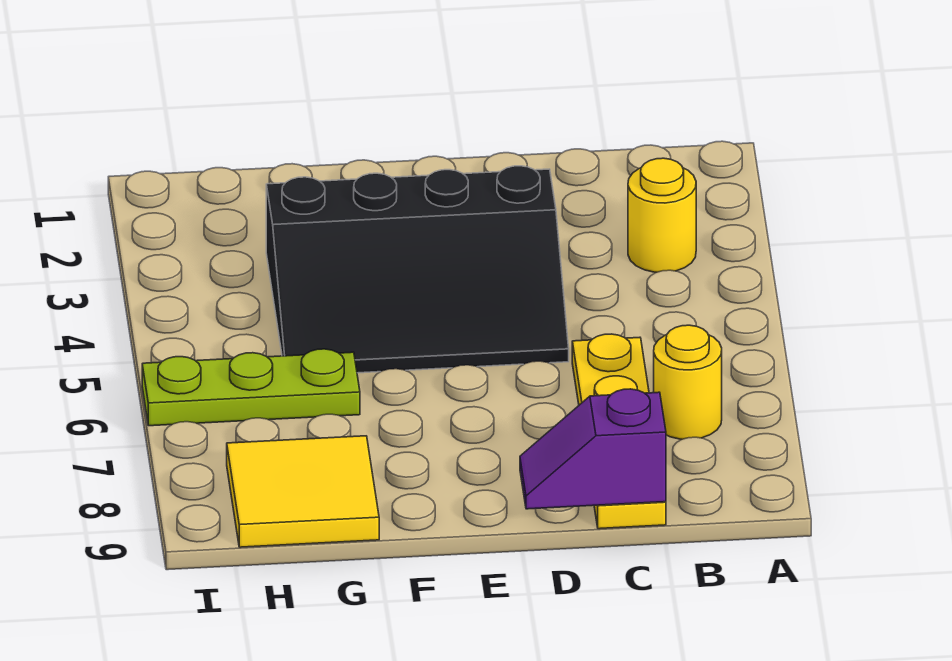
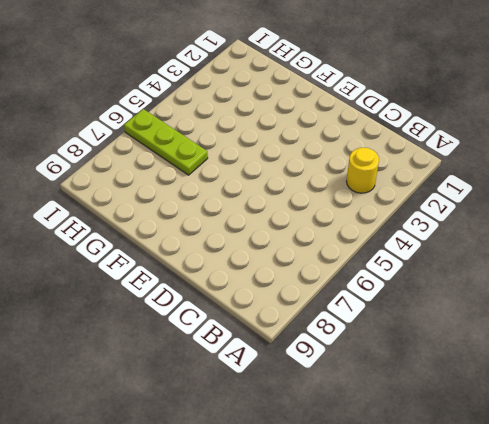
none -> yellow round brick B7 level 1
none -> yellow plate C6:C9 level 1

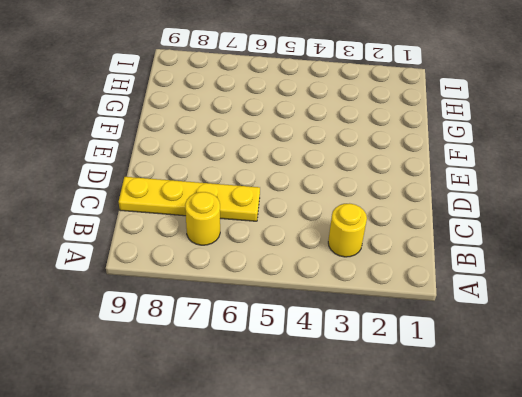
none -> black slope D3:G5 level 1 top 3
none -> lime plate G6:I6 level 1

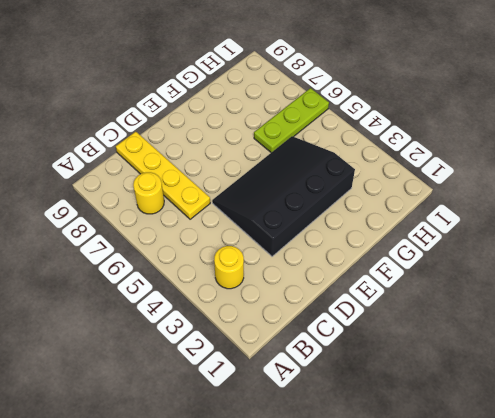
none -> yellow tile G8:H9 level 1
none -> purple slope C9:D9 level 2 top C

